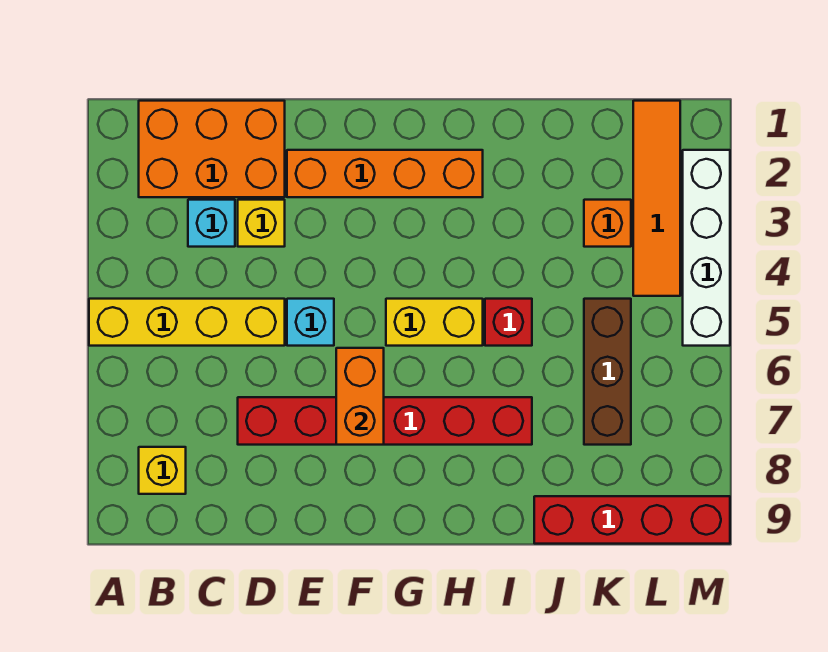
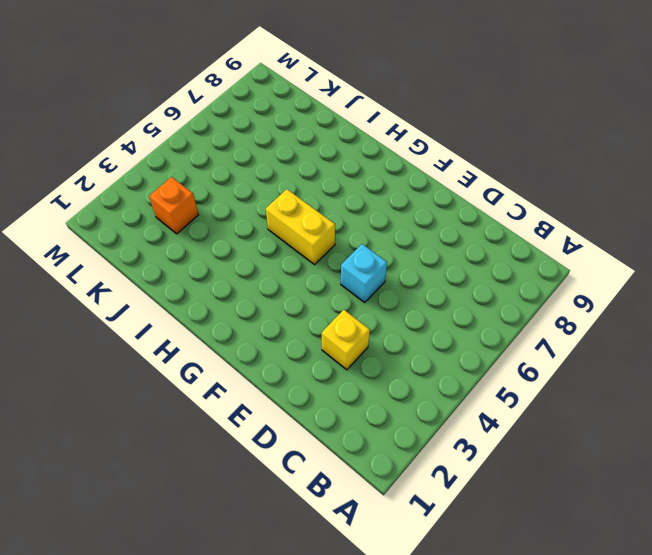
none -> yellow brick A5:D5 level 1
none -> orange brick B1:D2 level 1
none -> yellow brick B8 level 1

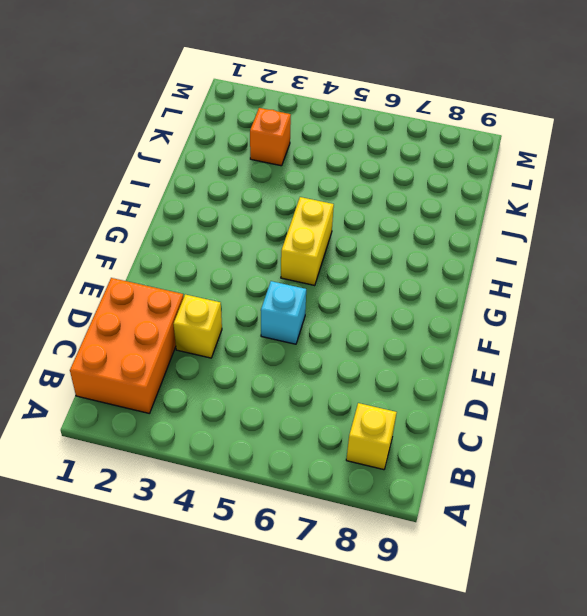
none -> yellow brick A5:D5 level 1
none -> cyan brick C3 level 1
none -> red brick D7:I7 level 1

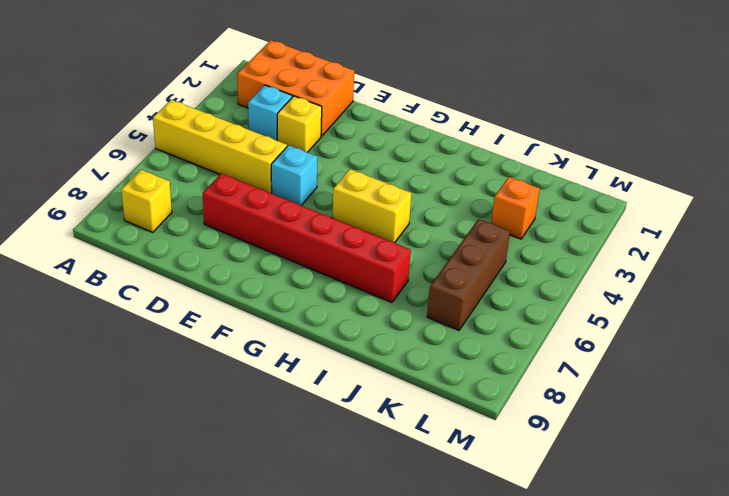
none -> orange brick E2:H2 level 1
none -> red brick I5 level 1
none -> red brick J9:M9 level 1

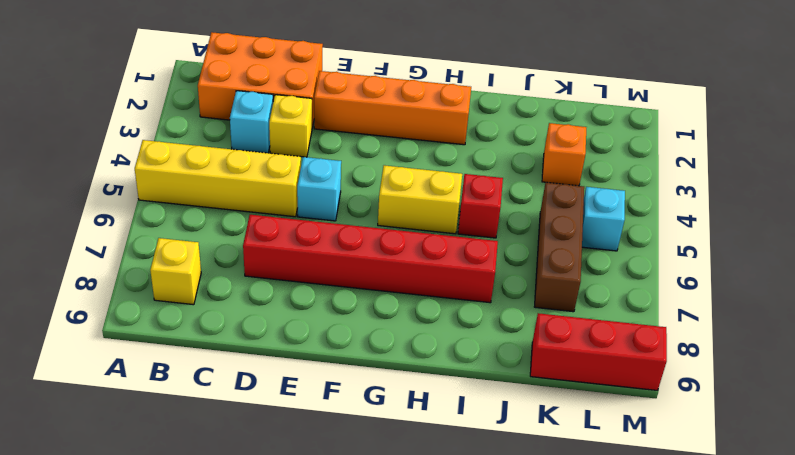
red brick K9:M9 level 1 -> red brick J9:M9 level 1
cyan brick L5 level 1 -> none
none -> orange tile L1:L4 level 1
none -> white brick M2:M5 level 1
none -> orange brick F6:F7 level 2

